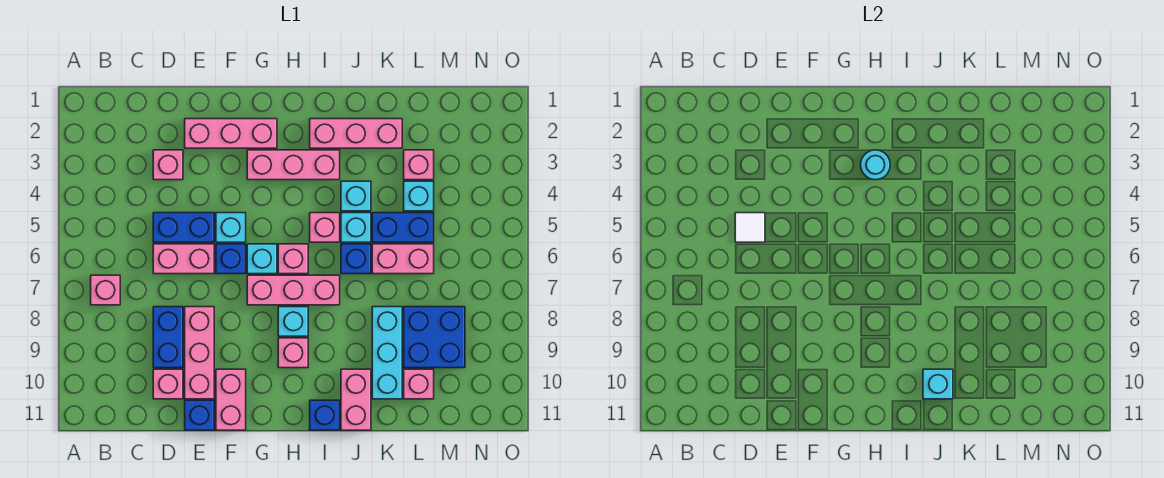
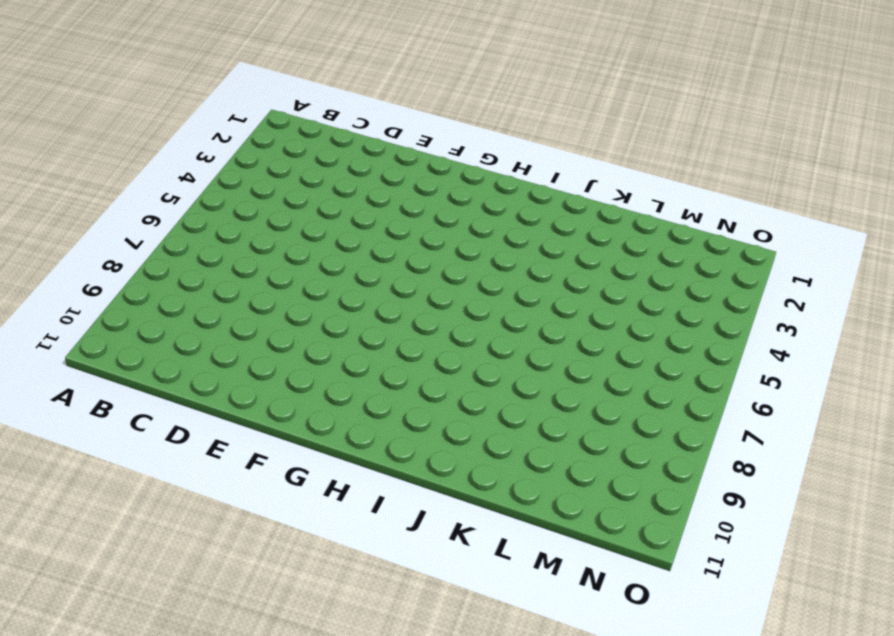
none -> pink brick B7 level 1
none -> pink brick D3 level 1
none -> blue brick D5:E5 level 1
none -> pink brick D6:E6 level 1

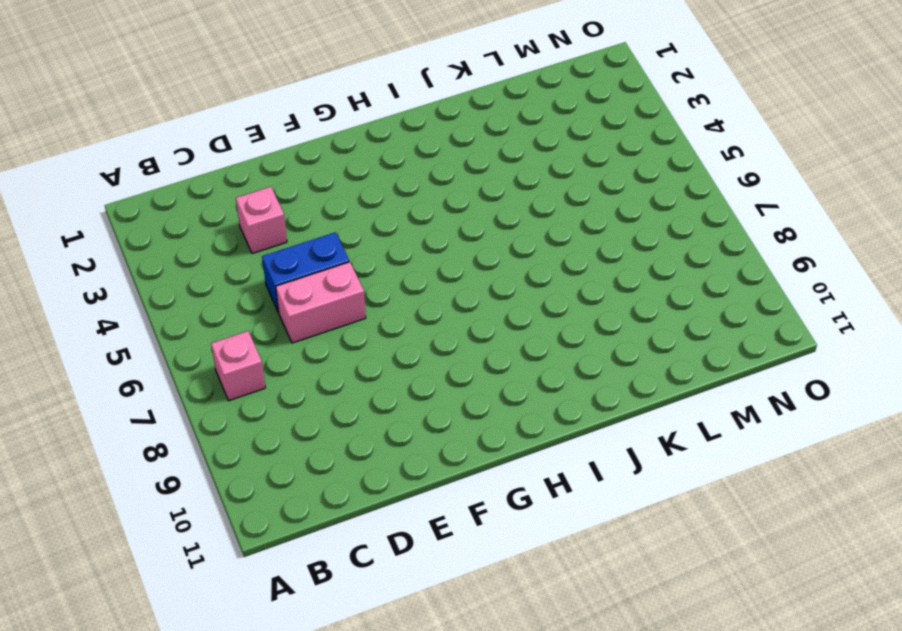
none -> blue brick D8:D9 level 1
none -> pink brick D10 level 1
none -> pink brick E2:G2 level 1
none -> pink brick E8:E10 level 1

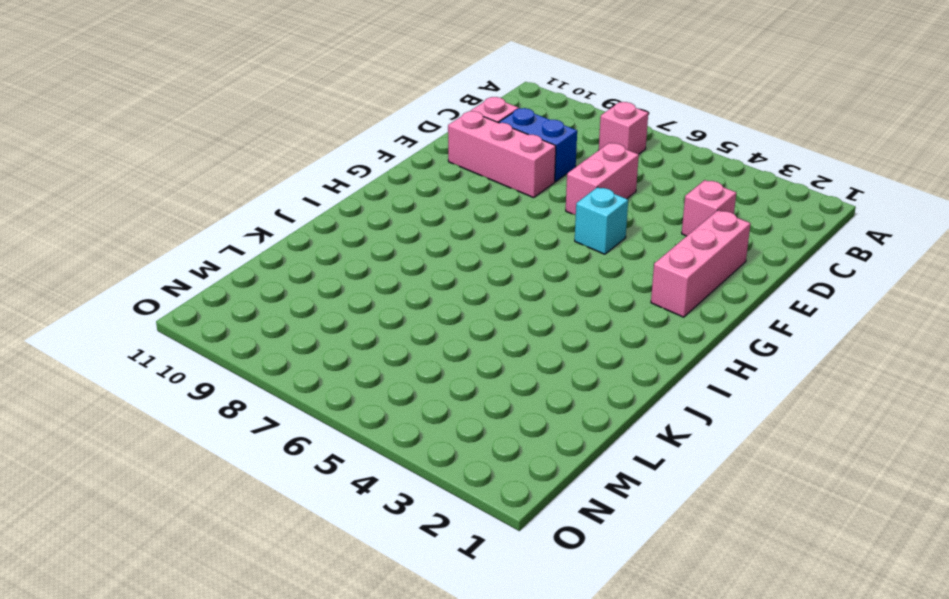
none -> blue brick D5:E5 level 1
none -> blue brick E11 level 1
none -> blue brick F6 level 1
none -> pink brick F10:F11 level 1

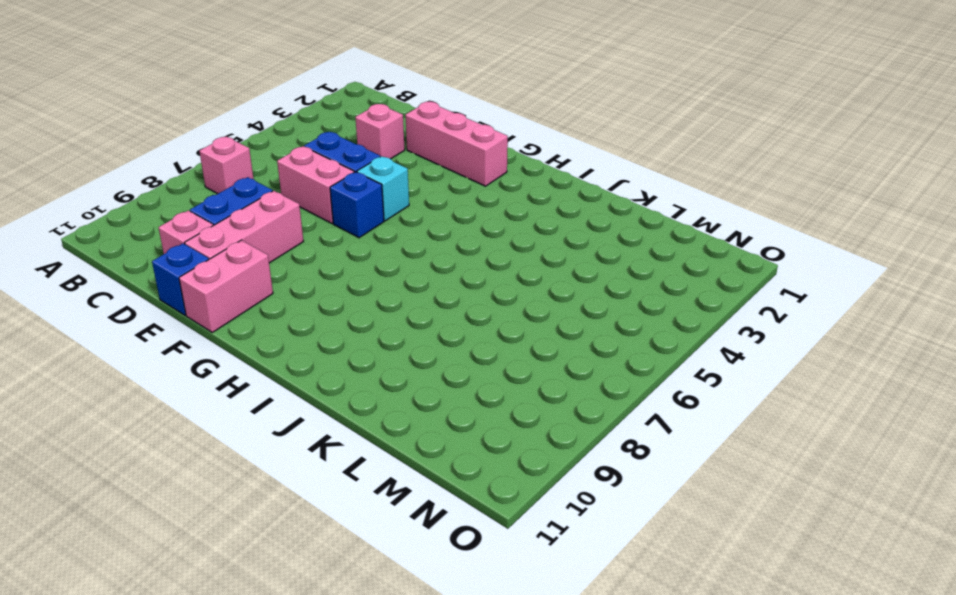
none -> pink brick G3:I3 level 1
none -> cyan brick G6 level 1
none -> pink brick G7:I7 level 1
none -> pink brick H6 level 1

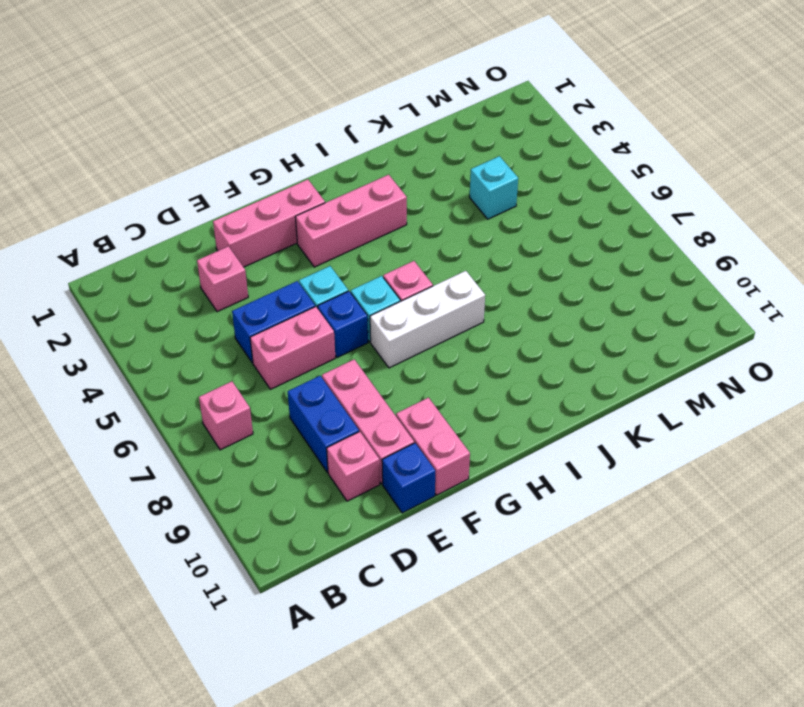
white brick G7:I7 level 1 -> pink brick G7:I7 level 1
none -> cyan brick H8 level 1
none -> pink brick H9 level 1
none -> pink brick I2:K2 level 1
none -> pink brick I5 level 1

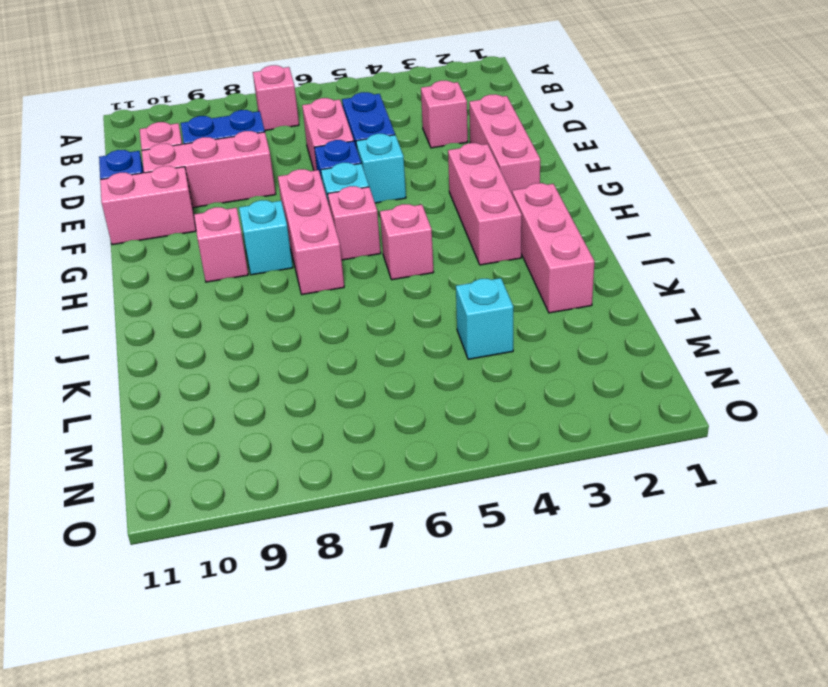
none -> blue brick I11 level 1
none -> cyan brick J4 level 1
none -> cyan brick J5 level 1
none -> blue brick J6 level 1

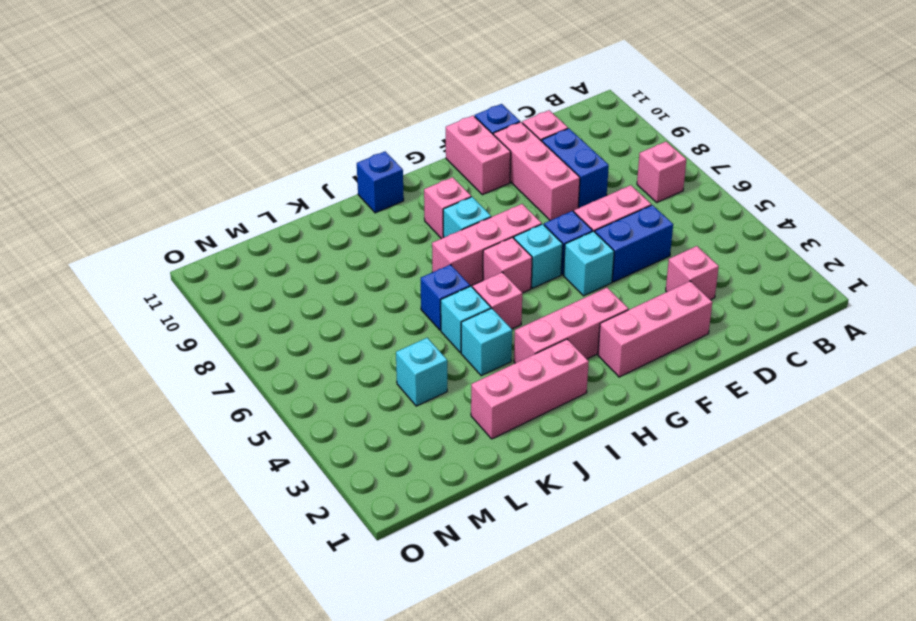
none -> pink brick J10:J11 level 1
none -> blue brick K5:L5 level 1
none -> pink brick K6:L6 level 1
none -> cyan brick K8:K10 level 1

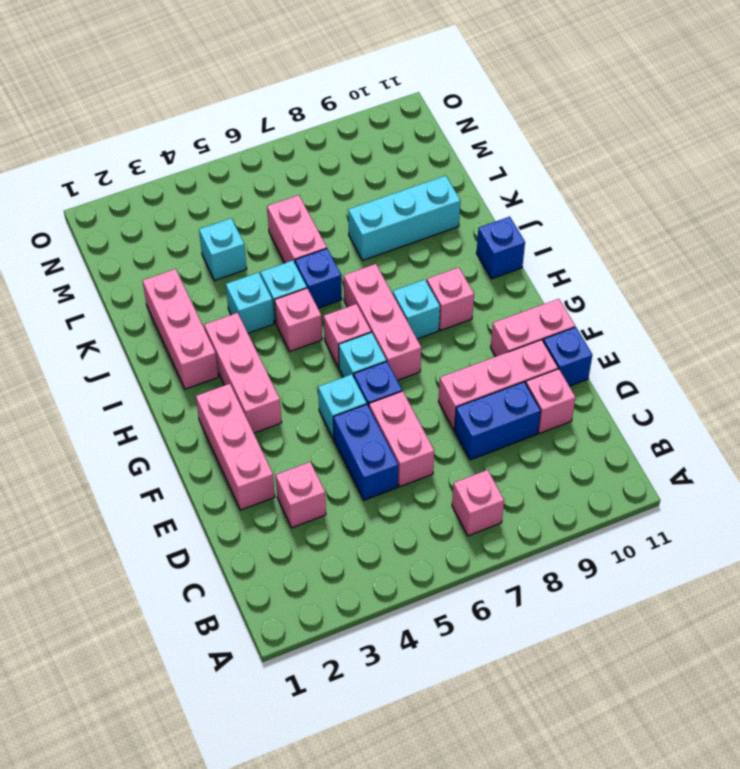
none -> pink brick J10:J11 level 1
none -> blue brick K5:L5 level 1
none -> pink brick L3 level 1
none -> blue brick L8:M9 level 1

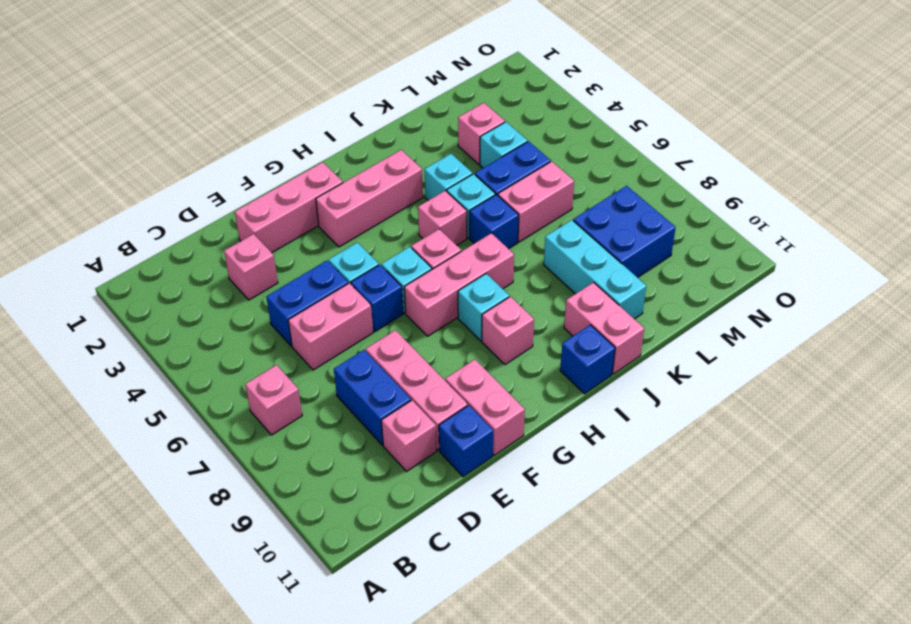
none -> pink brick I2:K2 level 1
none -> pink brick L10 level 1
none -> white tile D5 level 2
none -> cyan round brick H3 level 2

